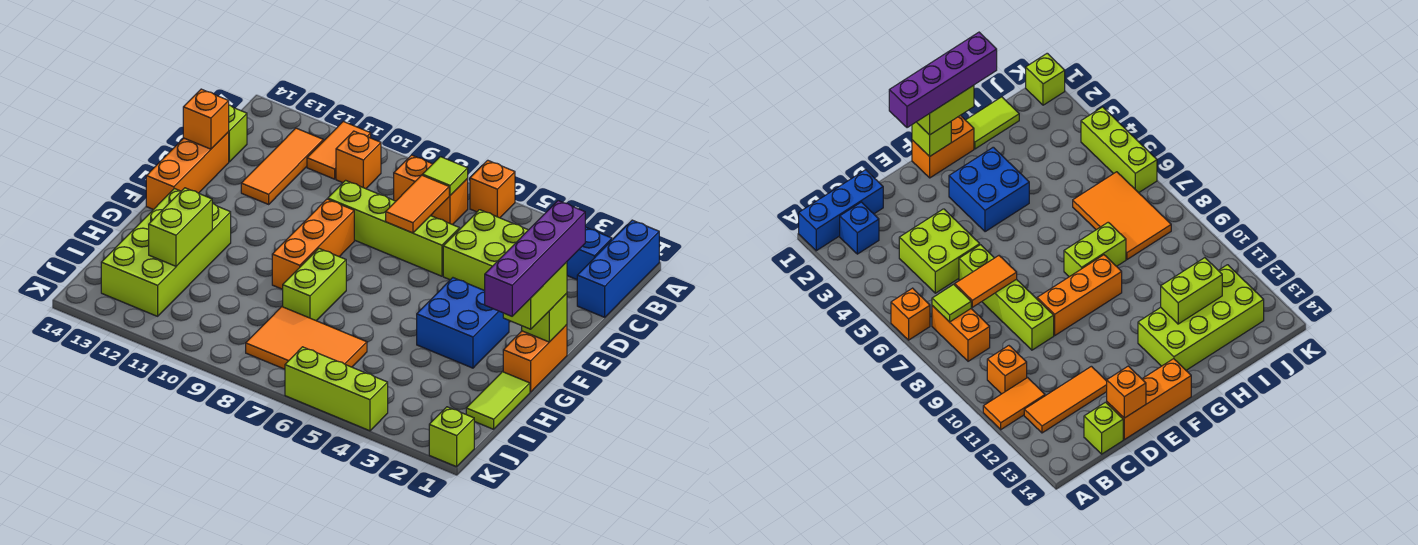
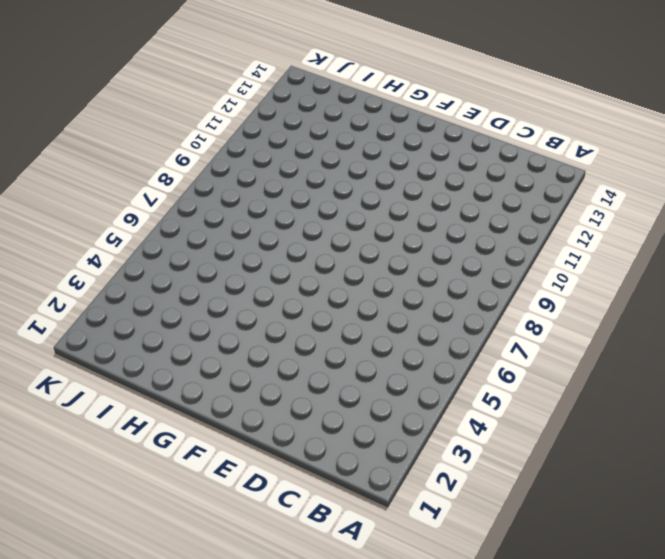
none -> blue brick A1:C1 level 1
none -> orange brick A6 level 1
none -> orange tile A11:B11 level 1

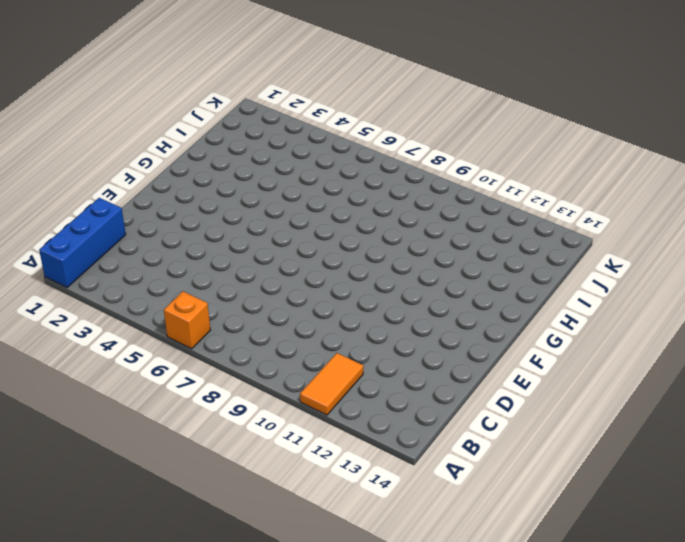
none -> blue brick B2 level 1
none -> orange brick B7:B8 level 1
none -> orange brick B10 level 1

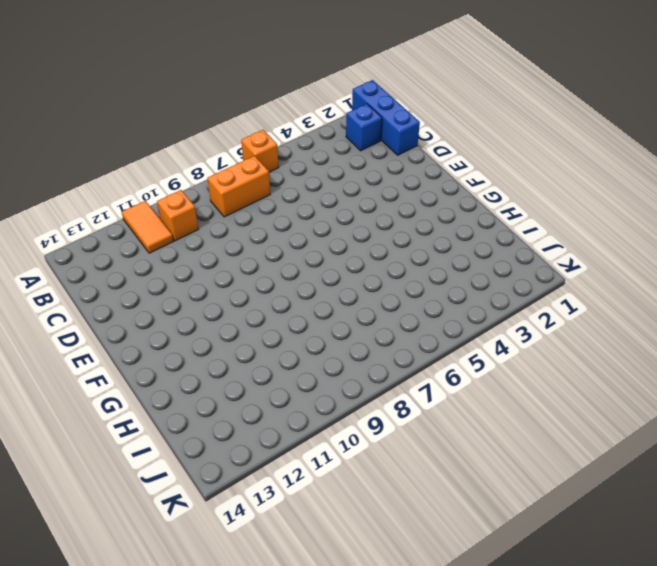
none -> orange tile B12:D12 level 1
none -> lime brick C4:D5 level 1
none -> lime brick C14 level 1

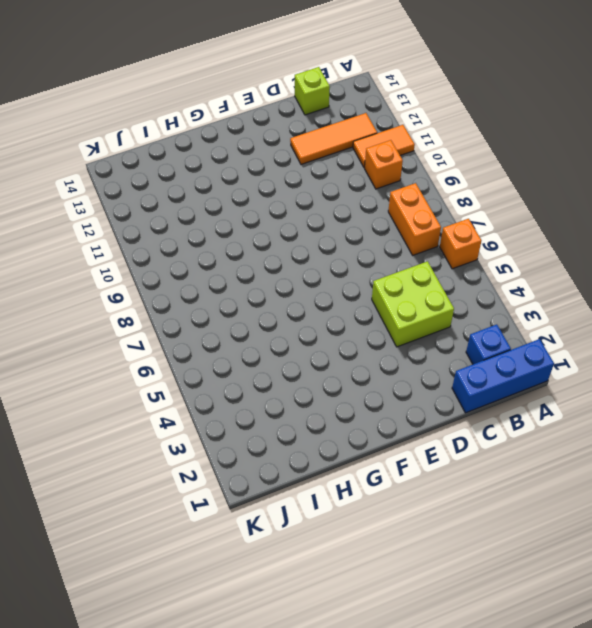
none -> lime brick D6:D9 level 1
none -> orange brick D14:F14 level 1
none -> orange brick E9:G9 level 1

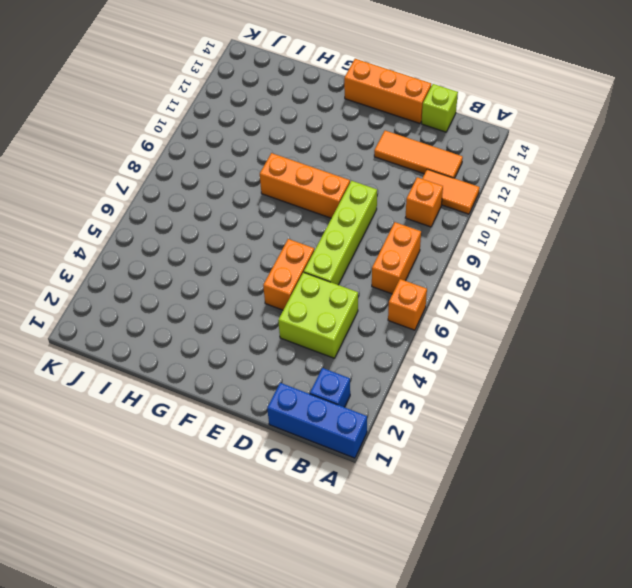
orange brick E5:E6 level 1 -> orange brick F1:G1 level 1
none -> blue brick F3:G4 level 1
none -> lime brick G8:H8 level 1
none -> lime brick G12:J13 level 1

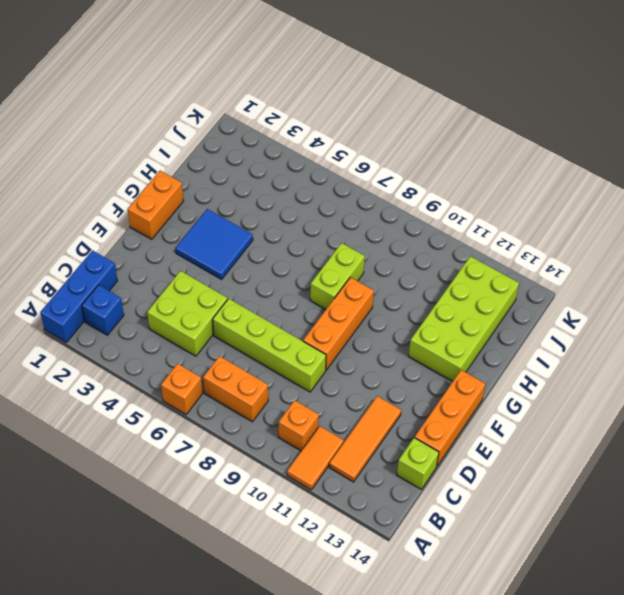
blue tile F3:G4 level 1 -> blue brick F3:G4 level 1
none -> lime tile H1:I1 level 1
none -> orange tile I6:J8 level 1
none -> lime brick K1 level 1

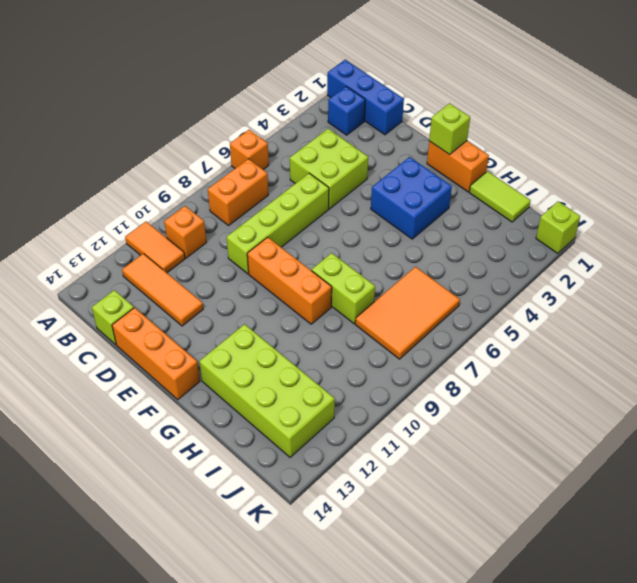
none -> lime brick K4:K6 level 1
none -> lime tile B7 level 2
none -> orange tile C7:D7 level 2

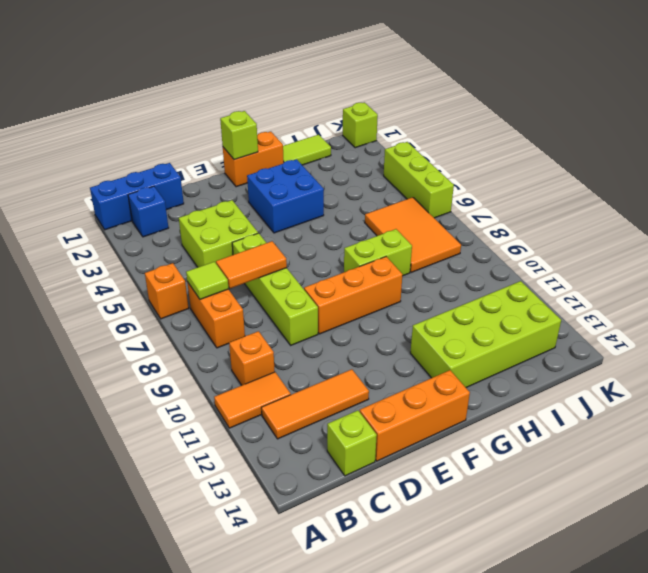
none -> orange brick D14 level 2
none -> lime brick H12:I12 level 2
none -> lime brick F1:G1 level 3

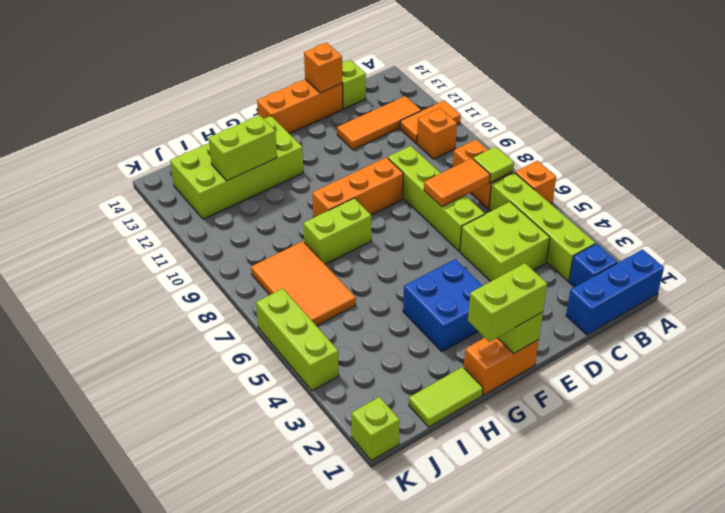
lime brick B3:B6 level 1 -> none
none -> purple brick E1:H1 level 4

